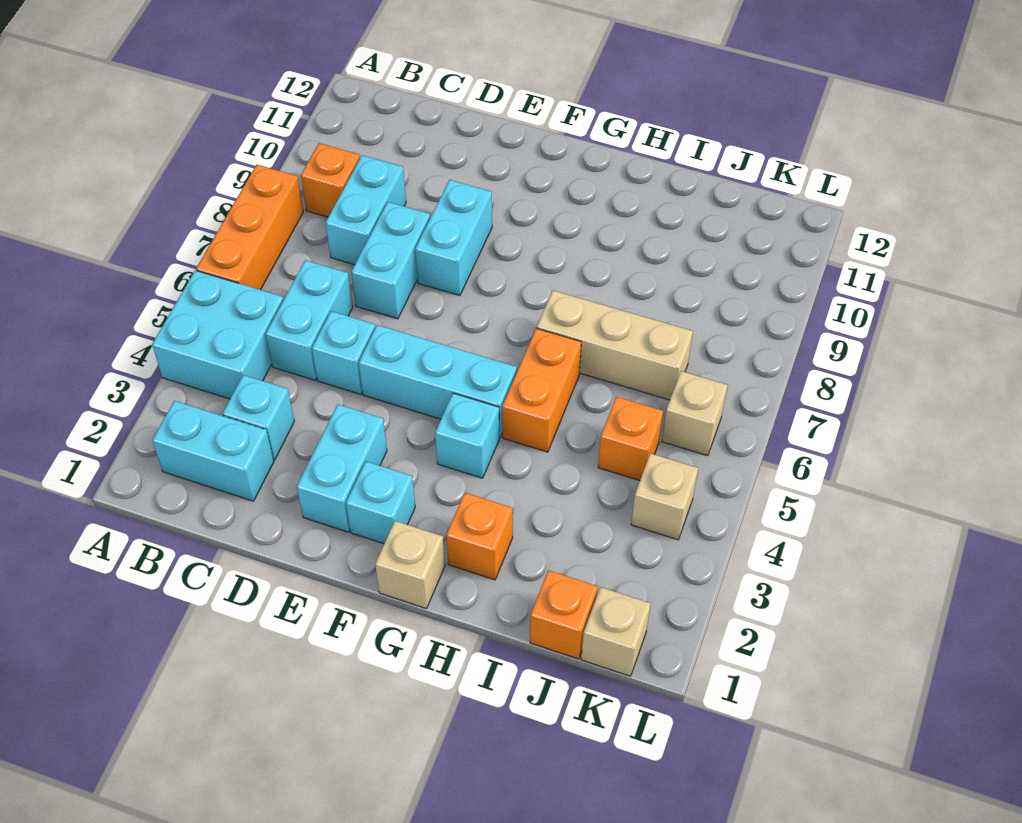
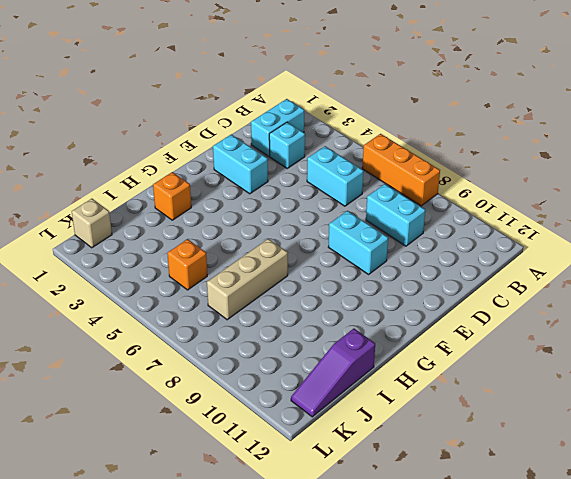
purple slope I12:K12 level 1 top I -> none
none -> cyan brick A4:B5 level 1
none -> orange brick B9 level 1
none -> cyan brick D5 level 1

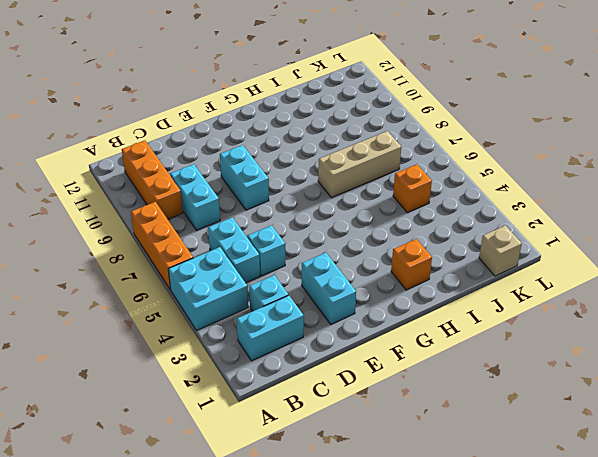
orange brick B9:B11 level 1 -> orange brick B9 level 1
none -> cyan brick D7:D8 level 1
none -> cyan brick E5:G5 level 1
none -> cyan brick F2 level 1

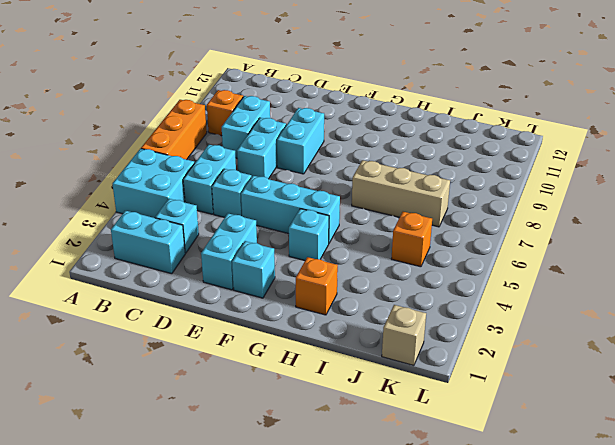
none -> tan brick G1 level 1
none -> orange brick H5:H6 level 1
none -> orange brick J1 level 1

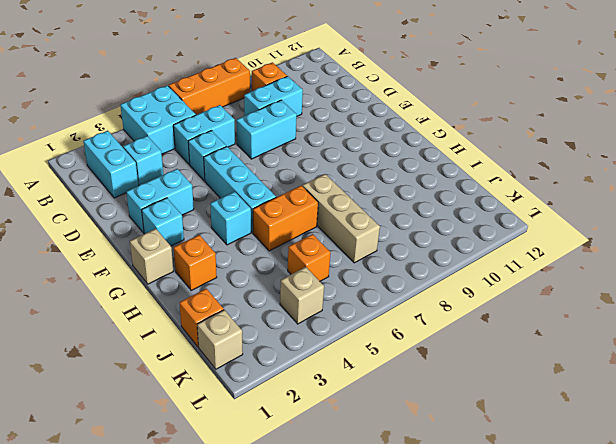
none -> cyan brick E8:E9 level 1
none -> tan brick K6 level 1

